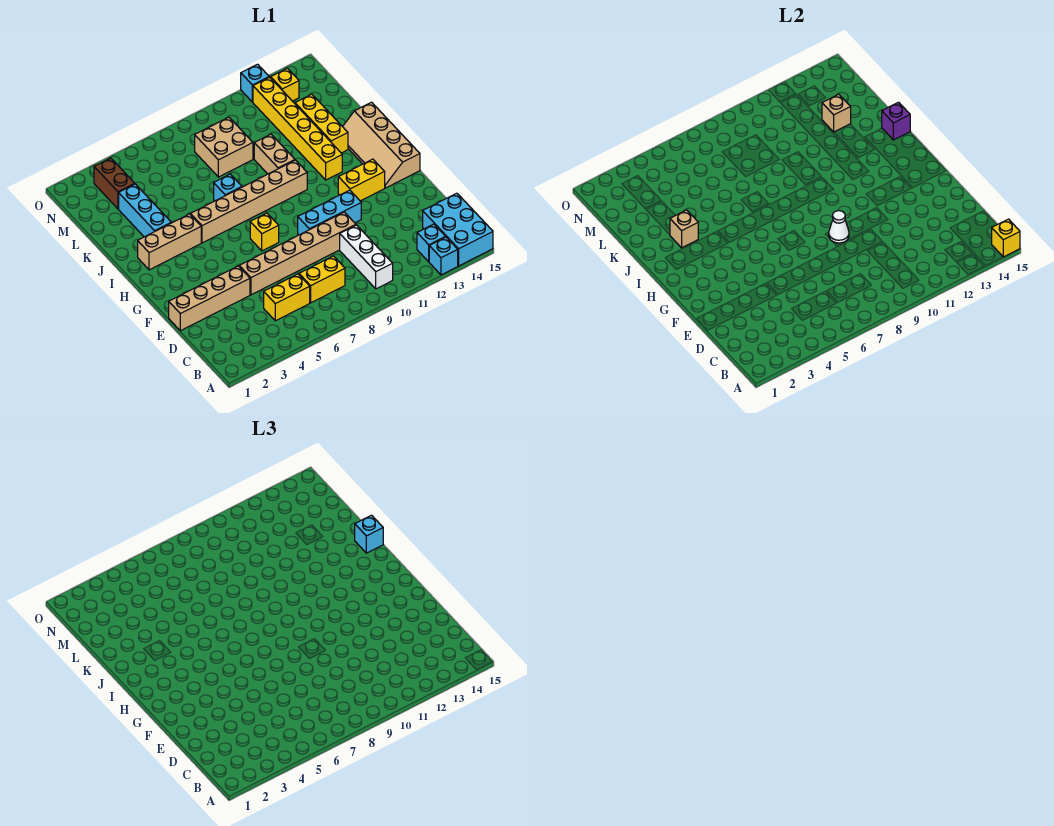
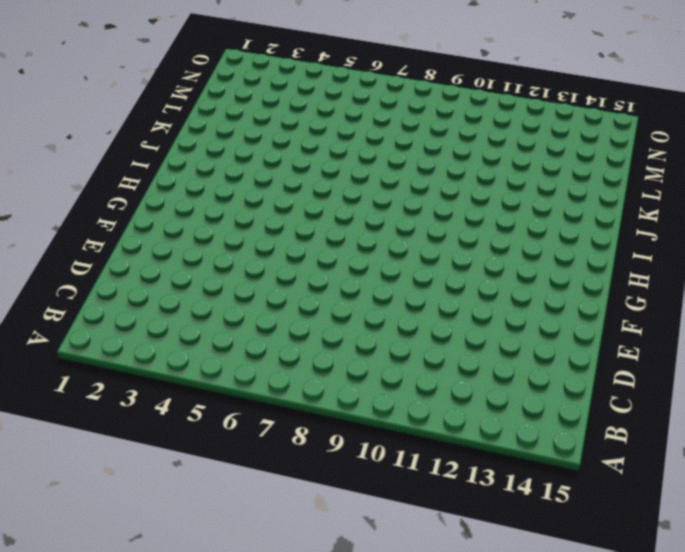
none -> cyan brick A13 level 1
none -> cyan brick A14:C15 level 1
none -> white brick B10:D10 level 1

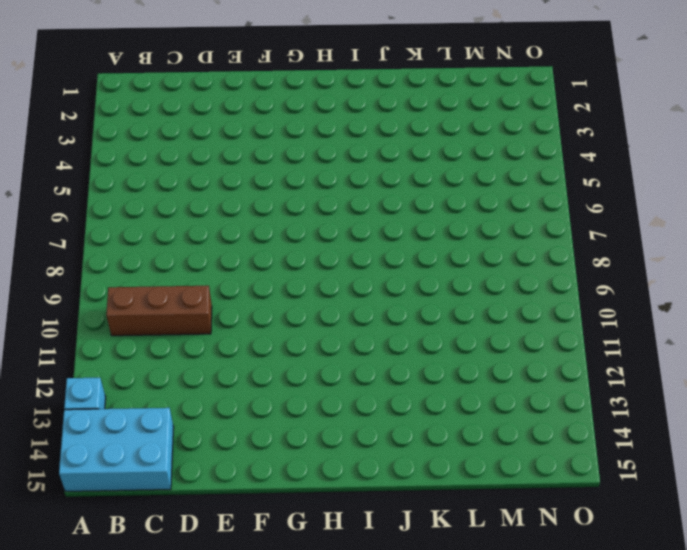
brown brick B10:D10 level 1 -> white brick B10:D10 level 1
none -> cyan brick B13 level 1
none -> yellow brick C5:C6 level 1
none -> yellow brick C7:C8 level 1

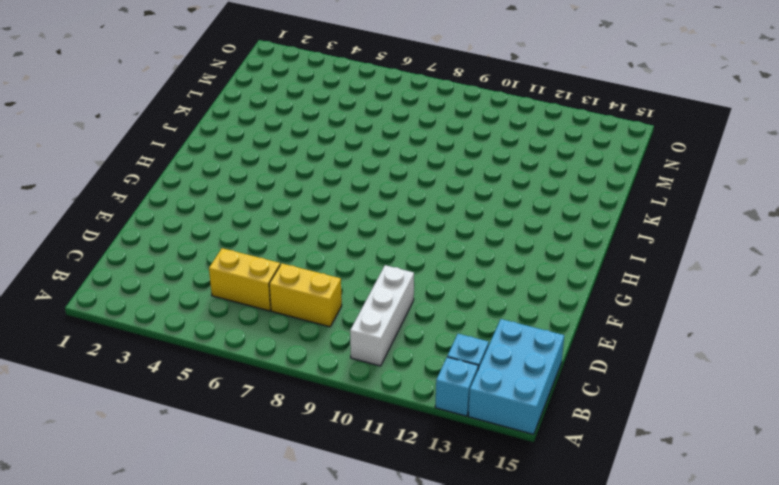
none -> tan brick E1:E4 level 1
none -> tan brick E5:E10 level 1
none -> cyan brick F9:F11 level 1

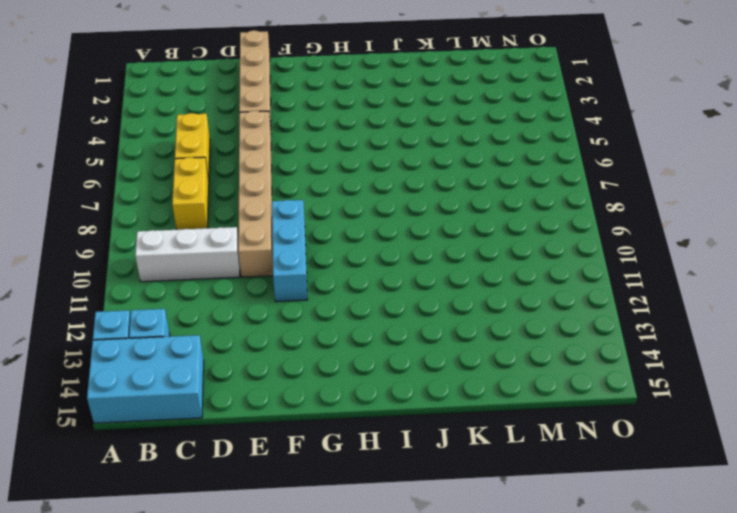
none -> yellow brick G7 level 1
none -> yellow brick G12:G13 level 1
none -> tan slope G14:J15 level 1 top 15

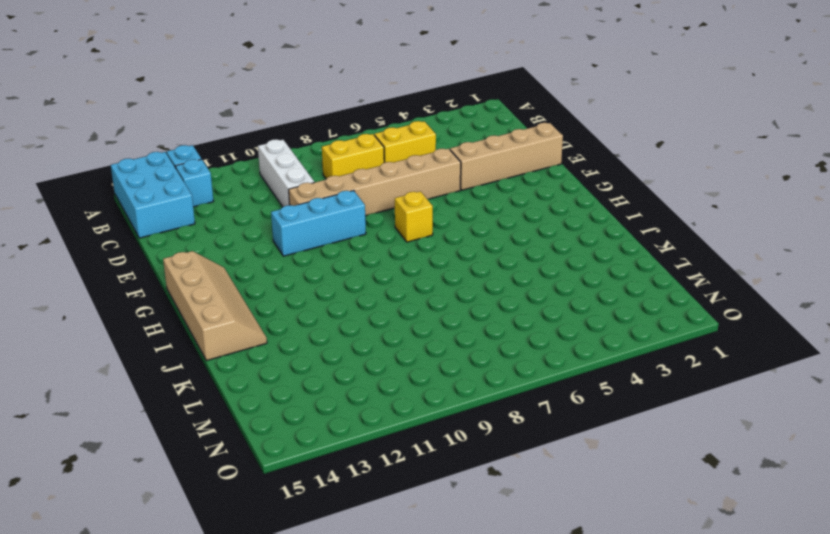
none -> yellow brick G12:G13 level 1
none -> tan brick I2:I4 level 1
none -> tan brick I5:I10 level 1

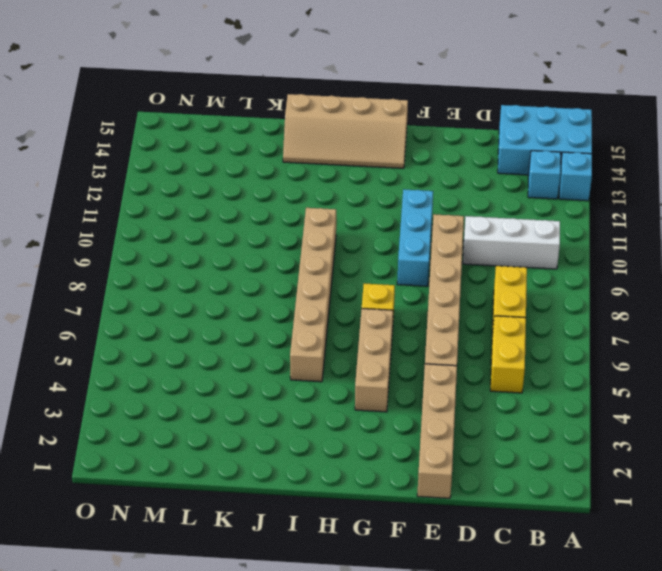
tan brick G4:G6 level 1 -> tan brick I2:I4 level 1
none -> yellow brick G12:G13 level 1
none -> yellow brick I12:N12 level 1
none -> cyan brick J3:L3 level 1

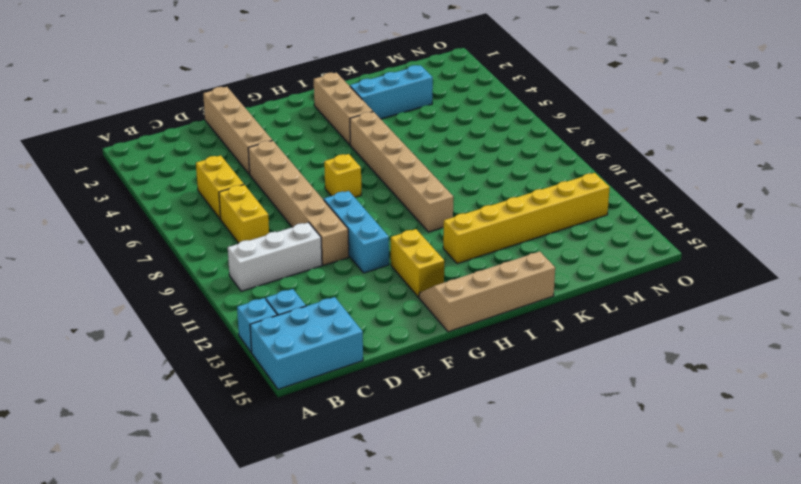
none -> cyan brick J7 level 1
none -> tan brick J10:K10 level 1
none -> yellow brick J13:L13 level 1

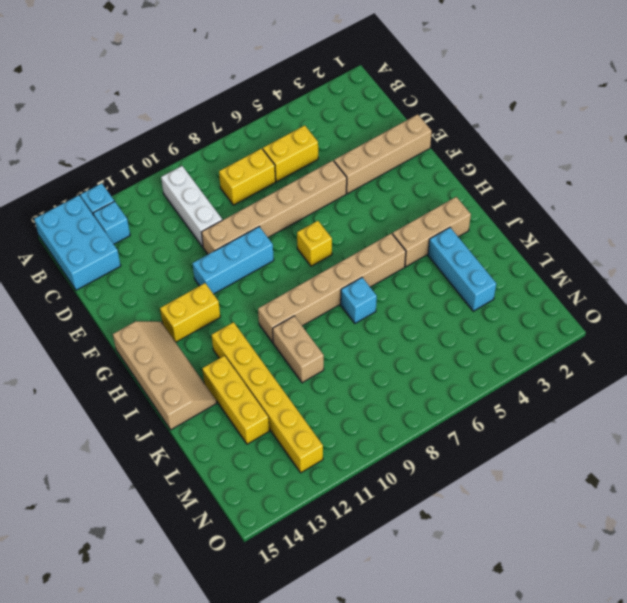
none -> tan brick L8:M9 level 1
none -> brown brick M3:N3 level 1
none -> yellow brick N13 level 1

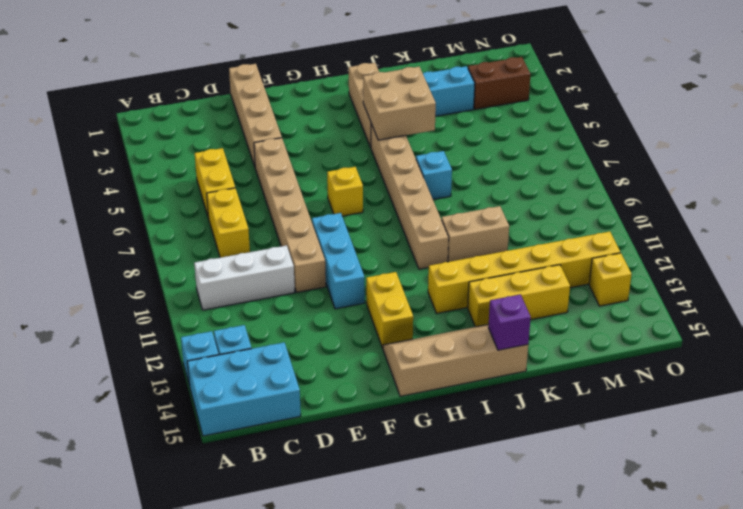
tan brick I4:J5 level 2 -> tan brick L8:M9 level 1
none -> cyan brick O12 level 1
none -> yellow brick A15 level 2
none -> white cone F9 level 2

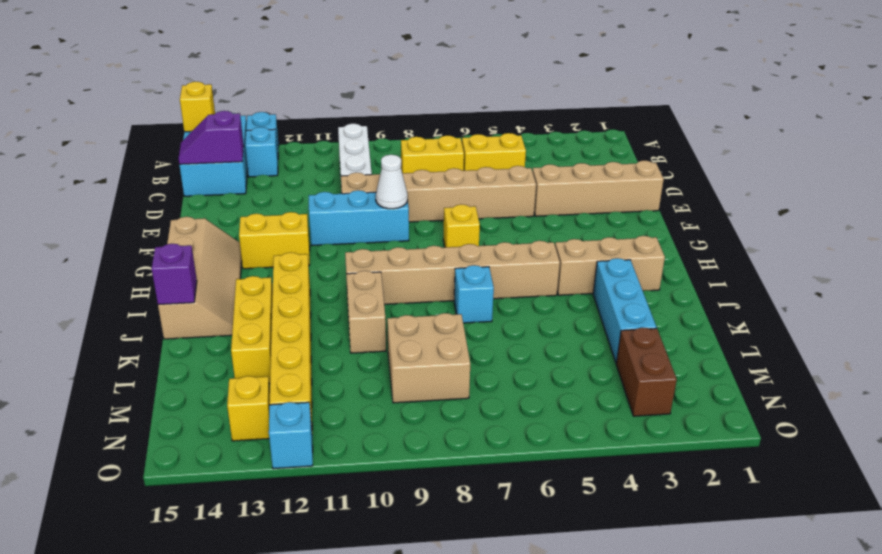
purple slope C14:C15 level 2 top 14 -> none
none -> tan brick J3 level 2
none -> tan brick L13 level 2
none -> cyan brick J15 level 3

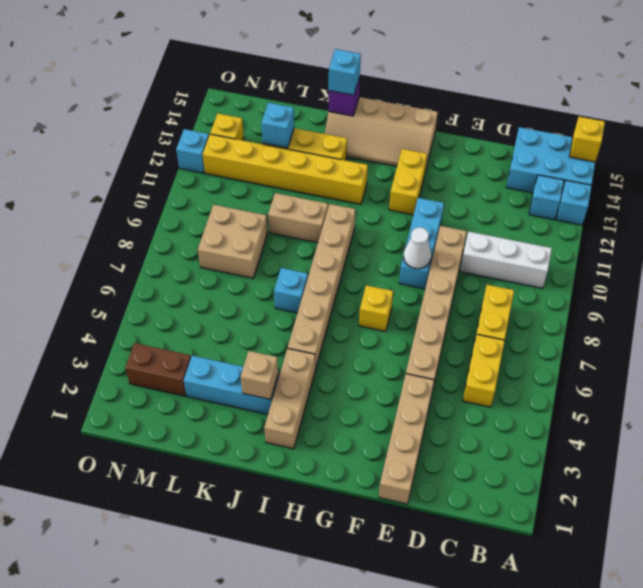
cyan brick L13 level 2 -> tan brick L13 level 2

